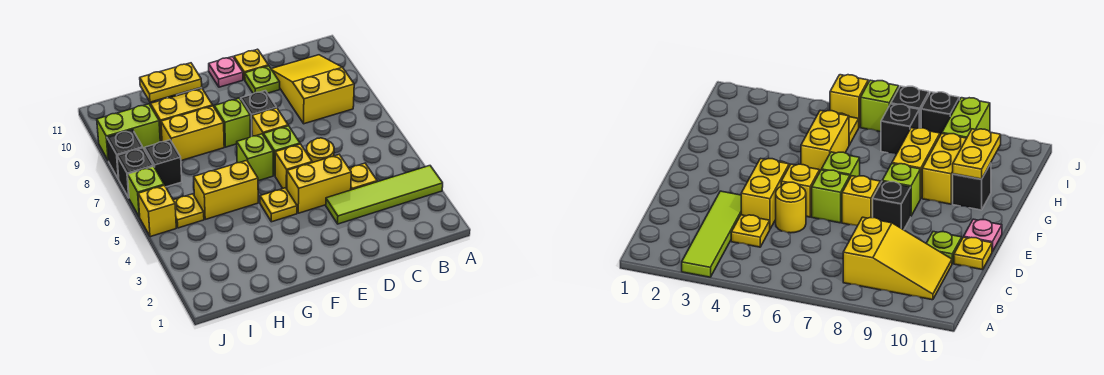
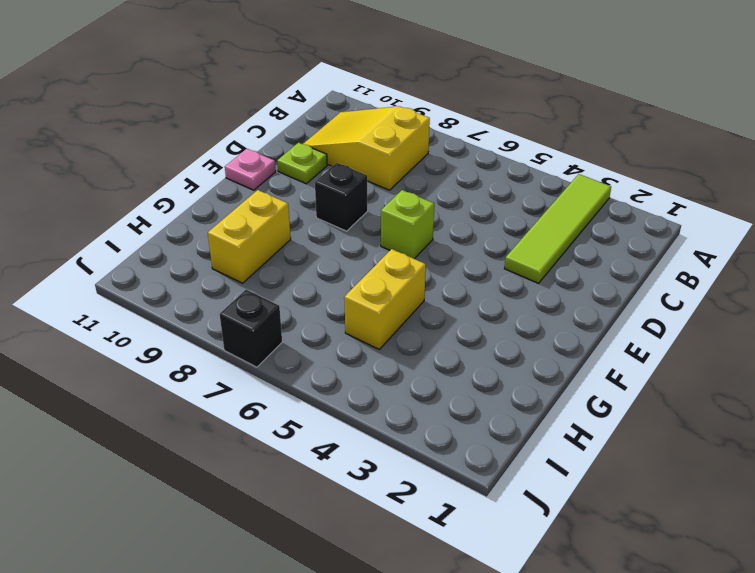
none -> yellow plate C4 level 1
none -> yellow brick D4:E4 level 1
none -> yellow round brick D5 level 1

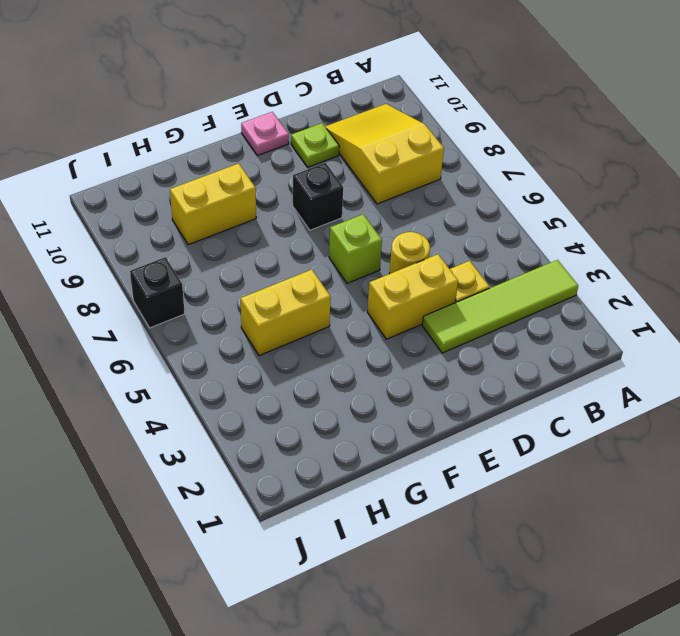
none -> yellow plate D11 level 1
none -> yellow brick E5 level 1
none -> yellow brick E7 level 1

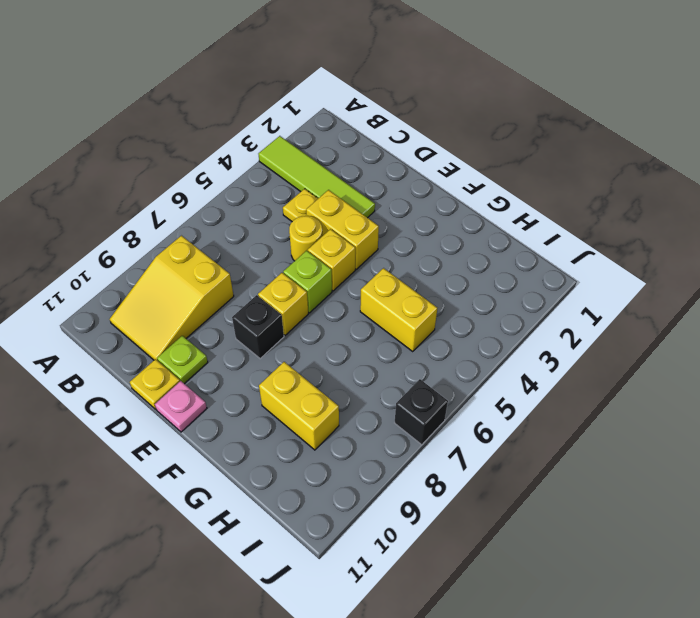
none -> yellow plate F4 level 1
none -> lime brick F6 level 1
none -> lime brick F8 level 1

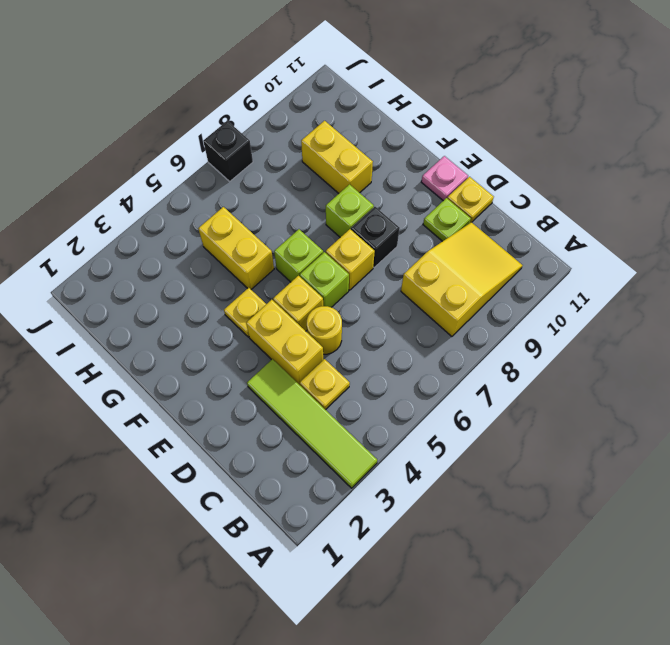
none -> yellow brick G8:H8 level 1
none -> black brick G10 level 1
none -> yellow plate I5 level 1

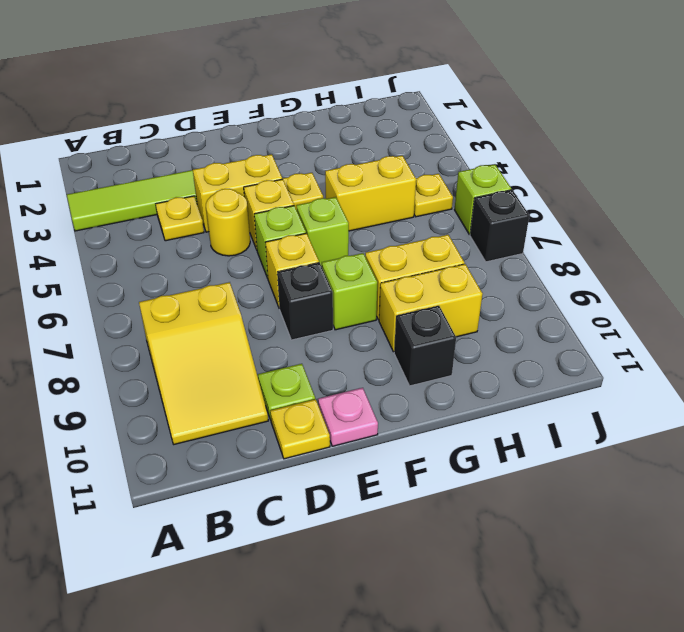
none -> black brick I7 level 1
none -> lime brick I9:J9 level 1
none -> yellow brick J5 level 1

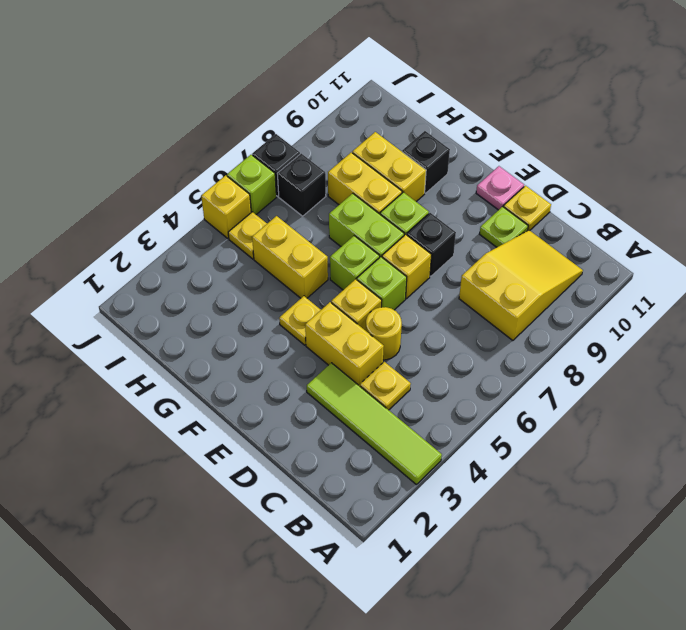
lime brick F7:G7 level 1 -> lime brick I9:J9 level 1
none -> black brick J8 level 1
none -> yellow plate G10:H10 level 2

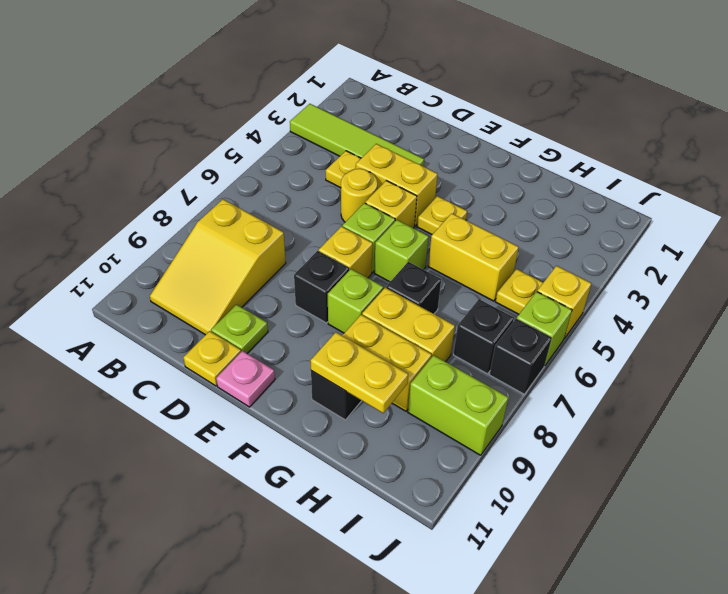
black brick G7 level 1 -> black brick J8 level 1

